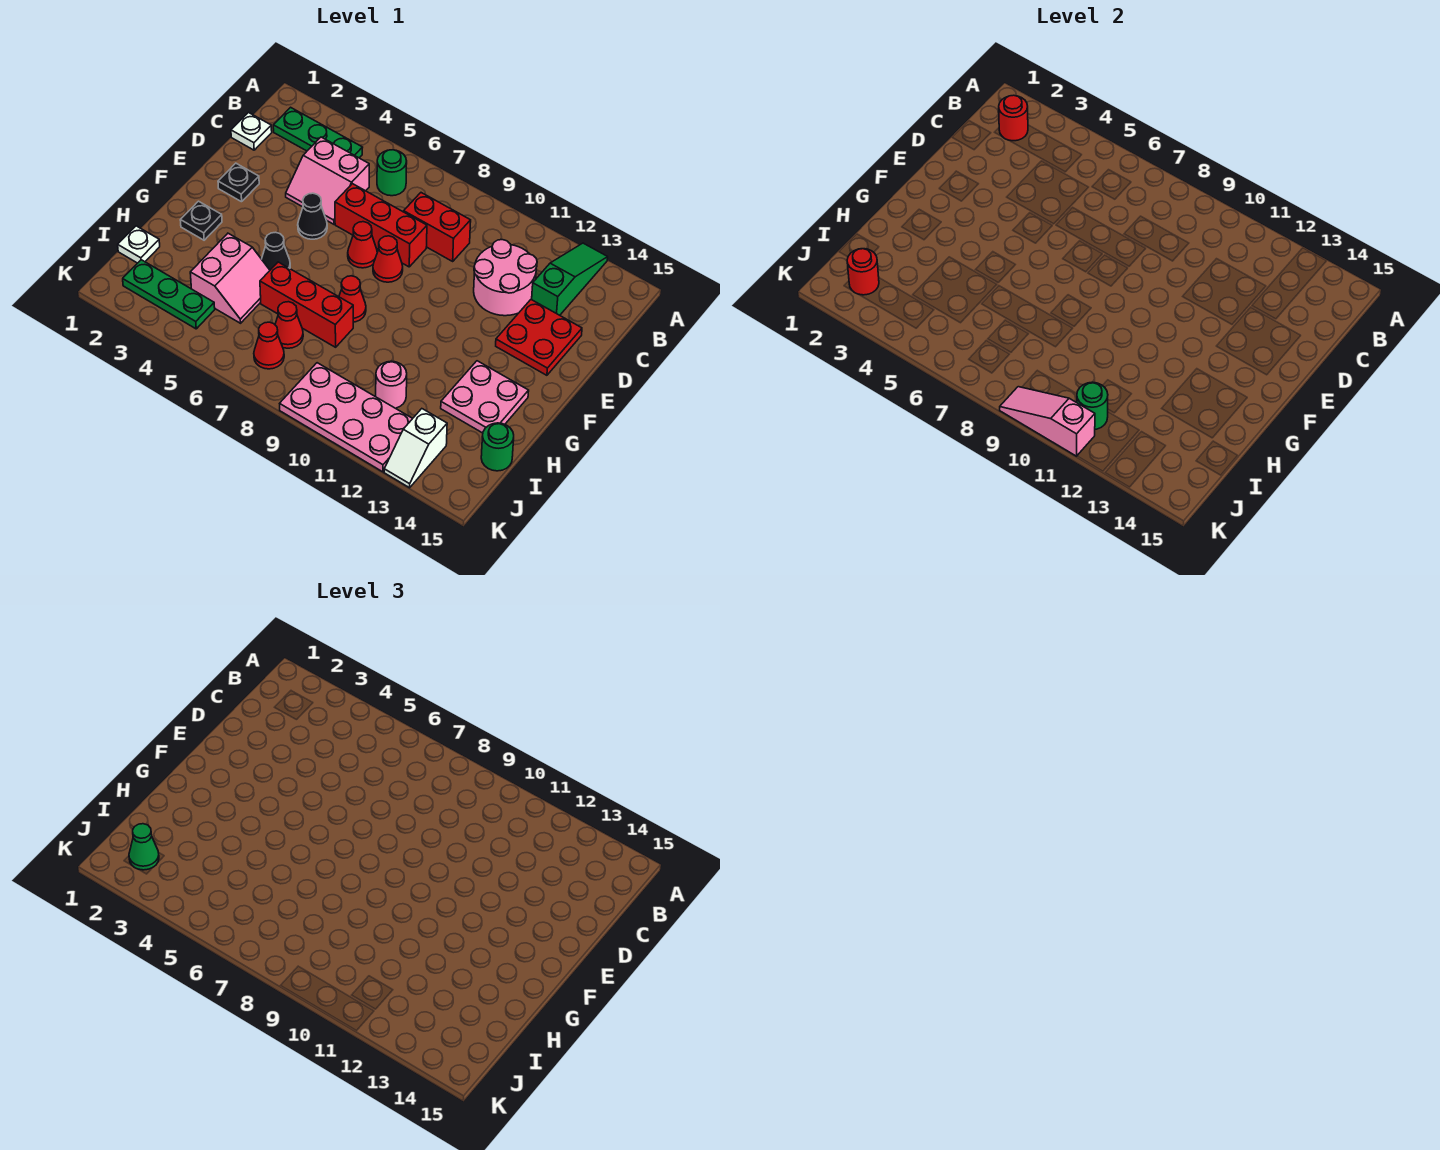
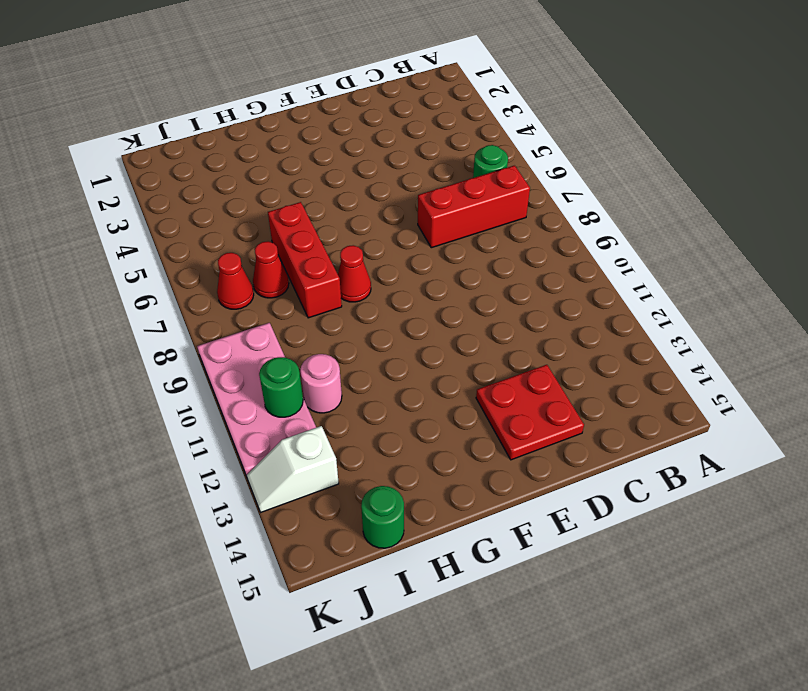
red brick B7:D7 level 1 -> red brick D6:D8 level 1
none -> green slope A13:C13 level 1 top C
none -> green plate B2:B4 level 1
none -> white plate C1 level 1
none -> pink slope C4:D5 level 1 top C

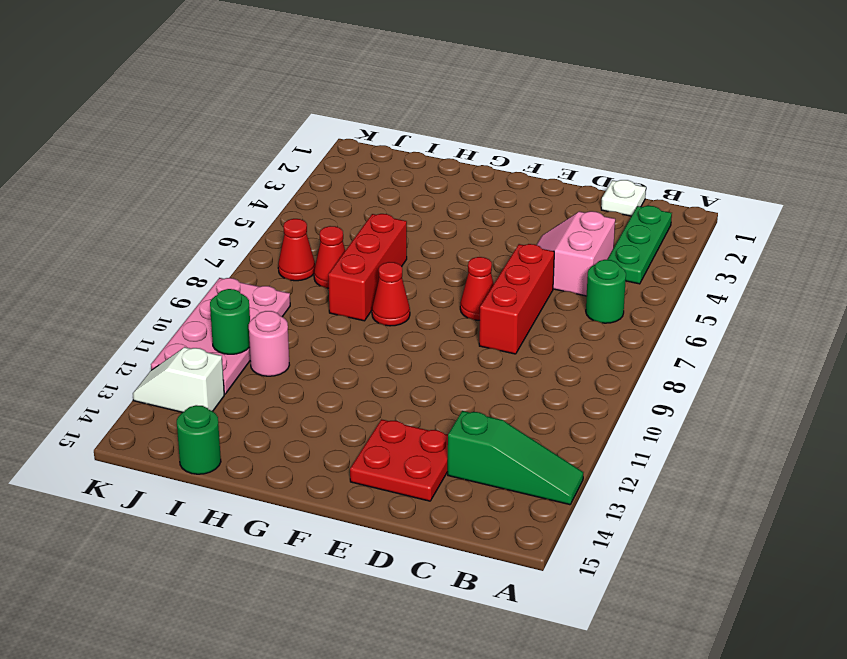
none -> red brick C8:C9 level 1
none -> pink round brick C11:D12 level 1
none -> black plate E2 level 1
none -> black cone E5 level 1

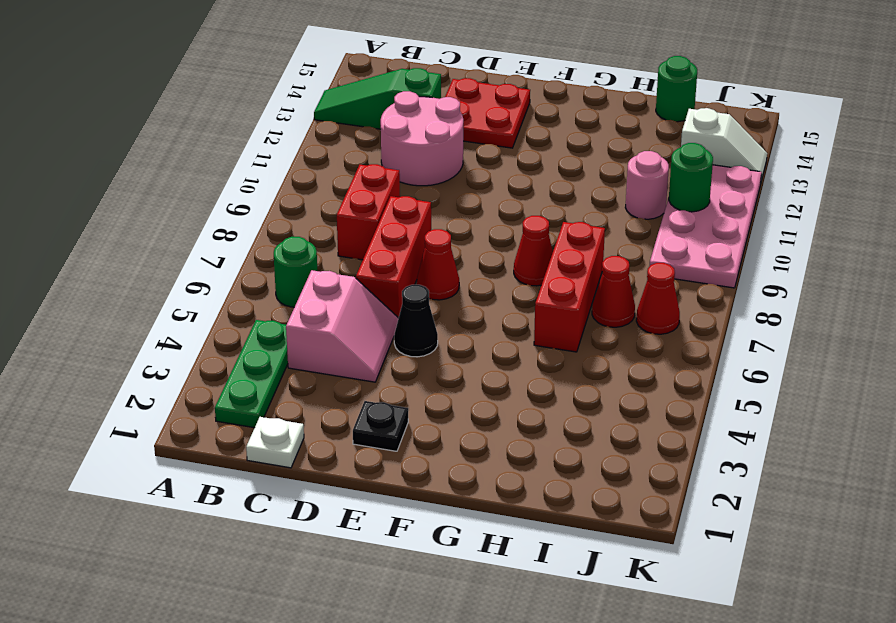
none -> red cone E8 level 1
none -> black plate G2 level 1
none -> black cone G5 level 1
none -> pink plate G13:H14 level 1

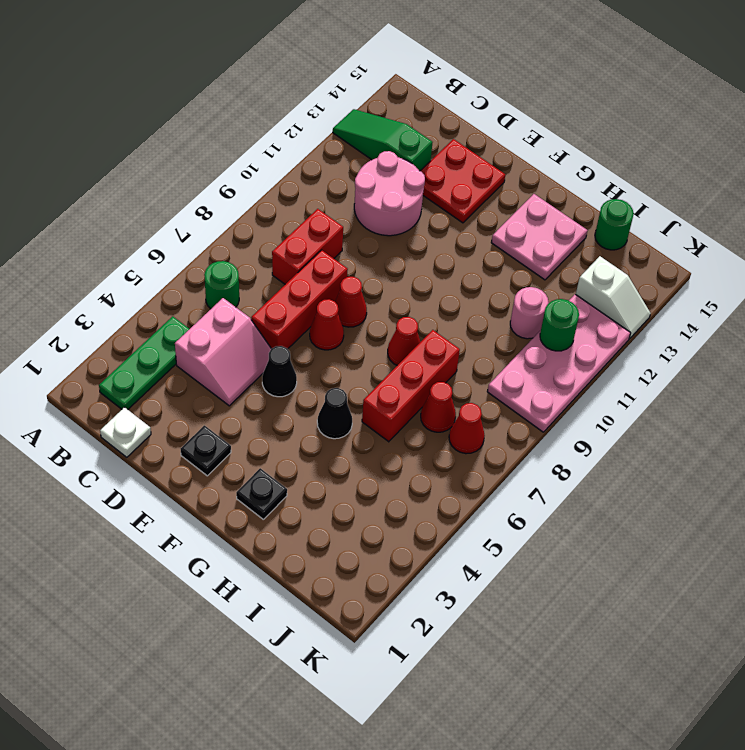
none -> pink slope H4:I5 level 1 top 4
none -> white plate I1 level 1
none -> green plate J2:J4 level 1
none -> red round brick B2 level 2

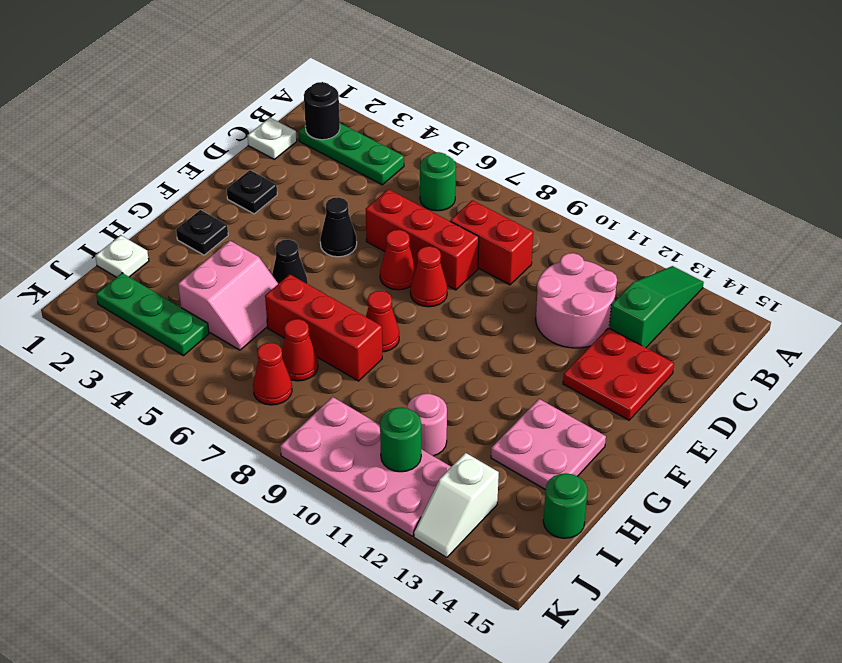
black round brick B2 level 2 -> red round brick B2 level 2
none -> pink slope C4:D5 level 1 top C
none -> red round brick J2 level 2
none -> pink slope K9:K11 level 2 top 11
none -> green cone J2 level 3

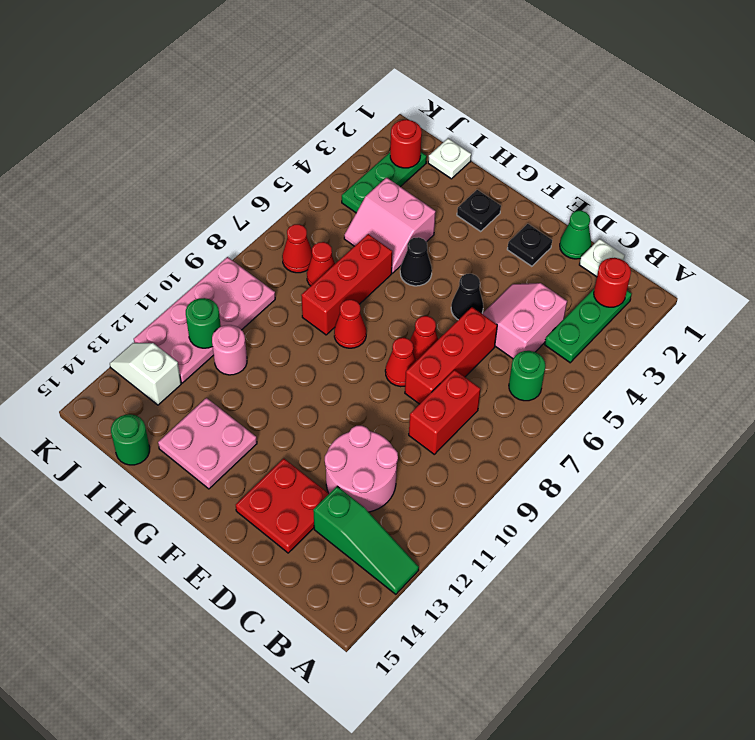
green cone D1 level 1 -> green cone J2 level 3
none -> pink slope K9:K11 level 2 top 11

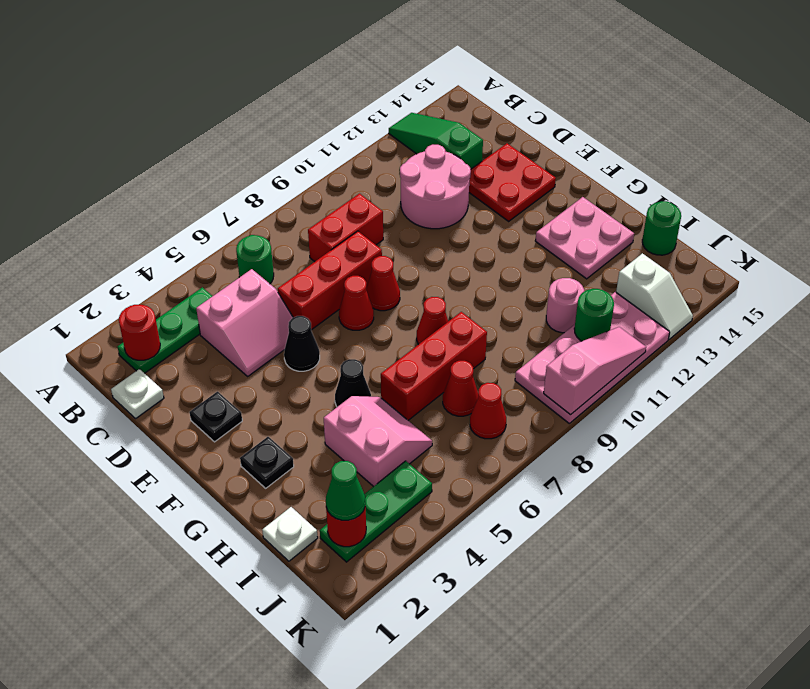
pink slope K9:K11 level 2 top 9 -> pink slope K9:K11 level 2 top 11

